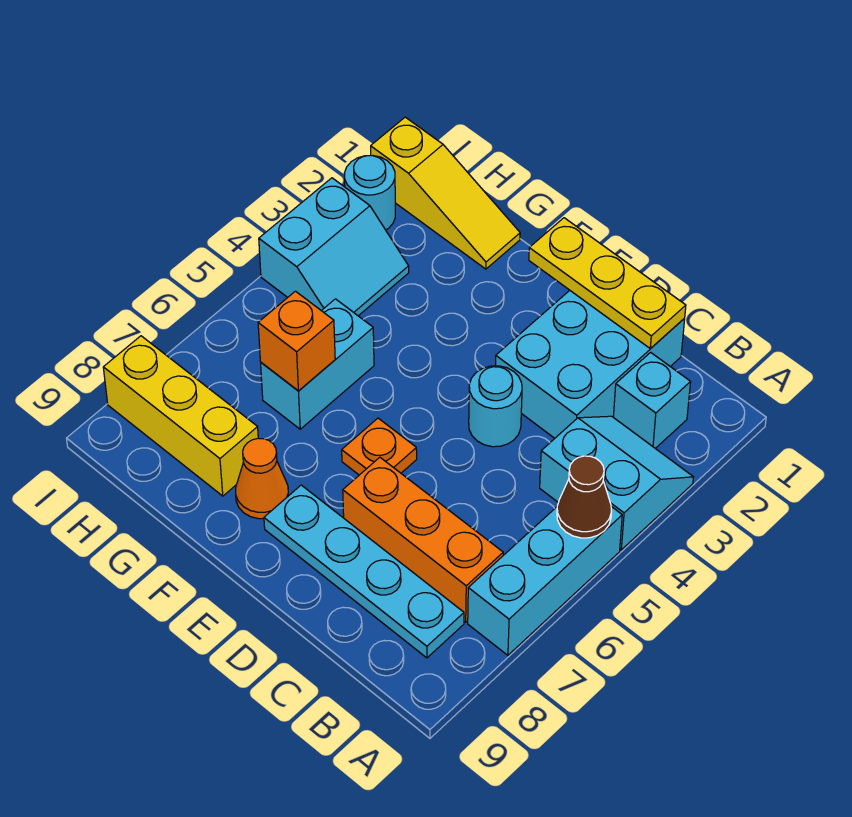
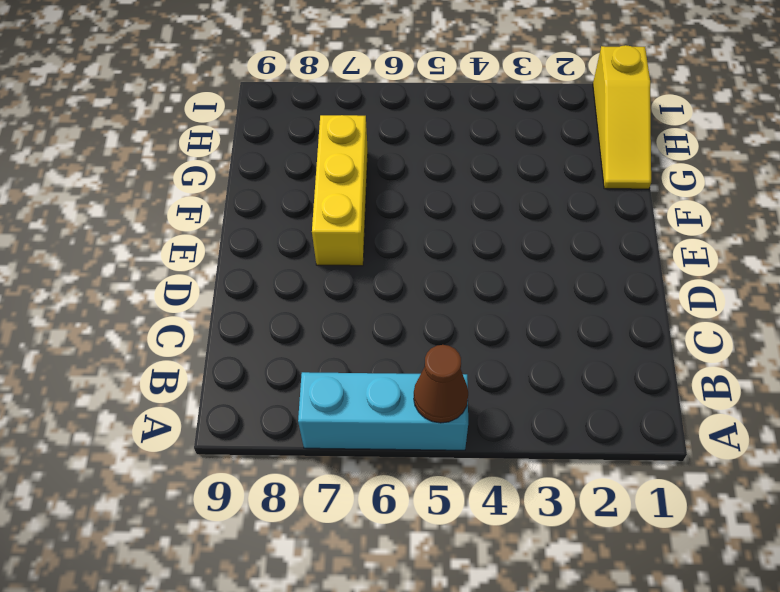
yellow brick E7:G7 level 1 -> yellow brick G8:I8 level 1
none -> cyan slope A3:B4 level 1 top 4
none -> cyan brick B2 level 1
none -> orange brick B7:D7 level 1

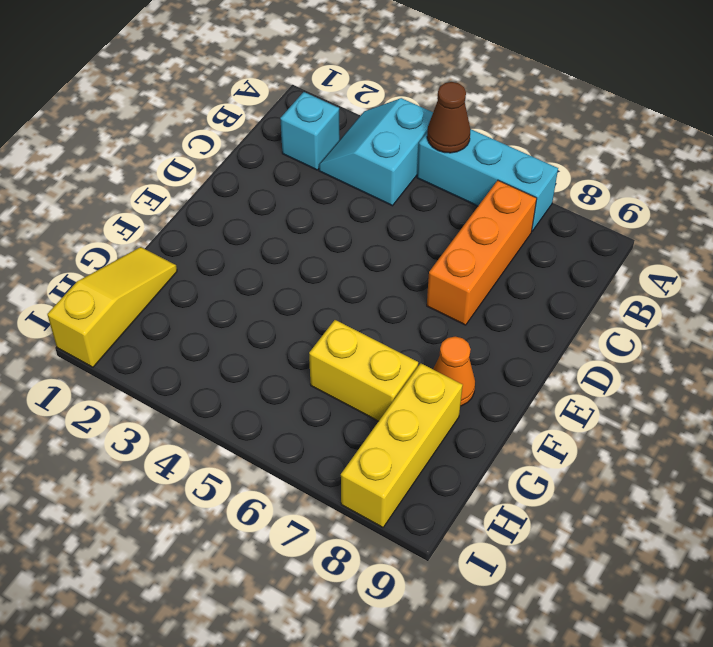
yellow brick G6:G7 level 1 -> cyan brick G5:G6 level 1
none -> cyan plate B8:E8 level 1
none -> cyan brick C1:D3 level 1
none -> cyan round brick D4 level 1

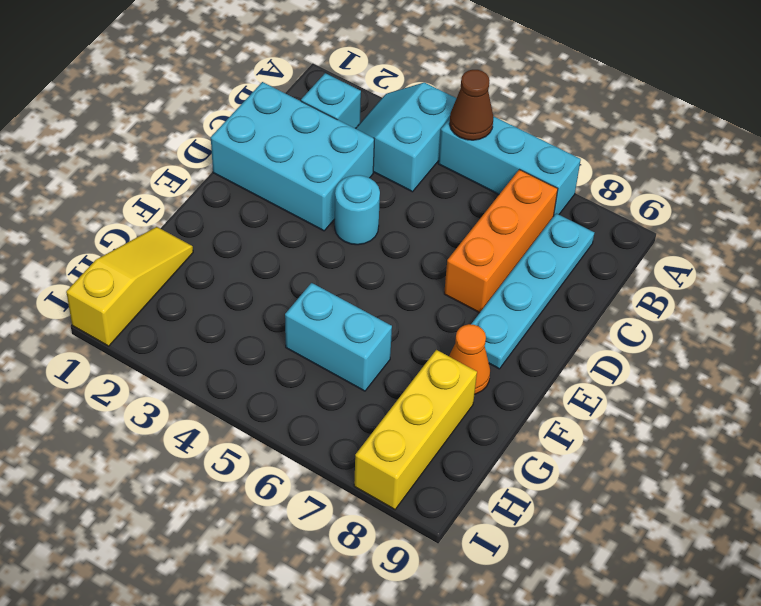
none -> orange plate E6 level 1
none -> cyan slope H3:I4 level 1 top I
none -> cyan round brick I2 level 1

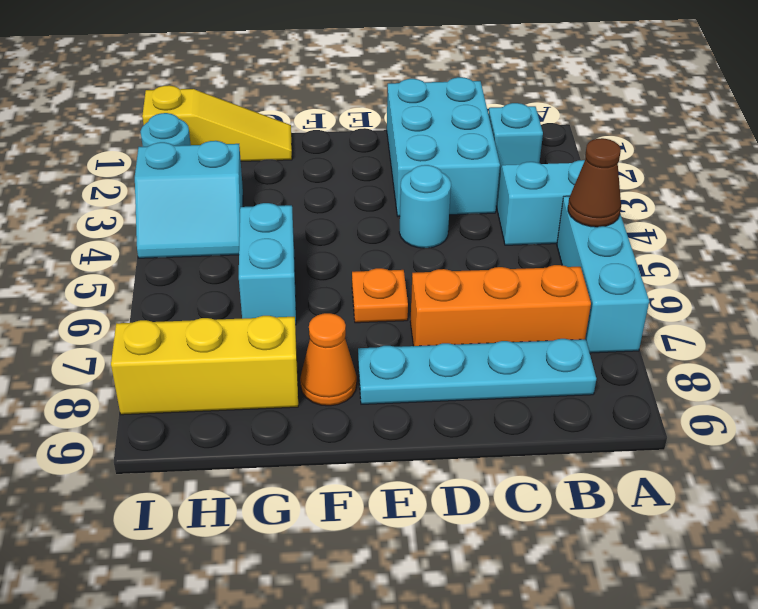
cyan slope H3:I4 level 1 top 3 -> cyan slope H3:I4 level 1 top I
none -> yellow plate C1:E1 level 2
none -> orange brick G6 level 2

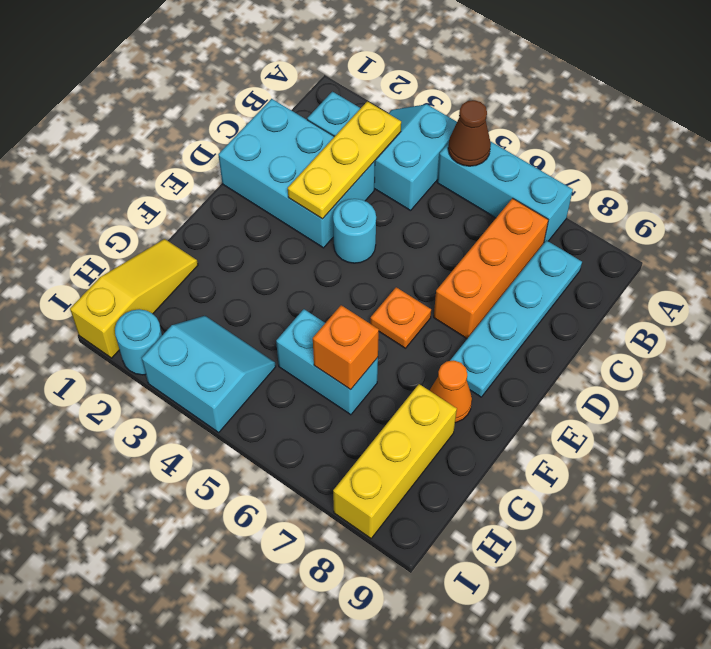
yellow plate B3:D3 level 2 -> yellow plate C1:E1 level 2

